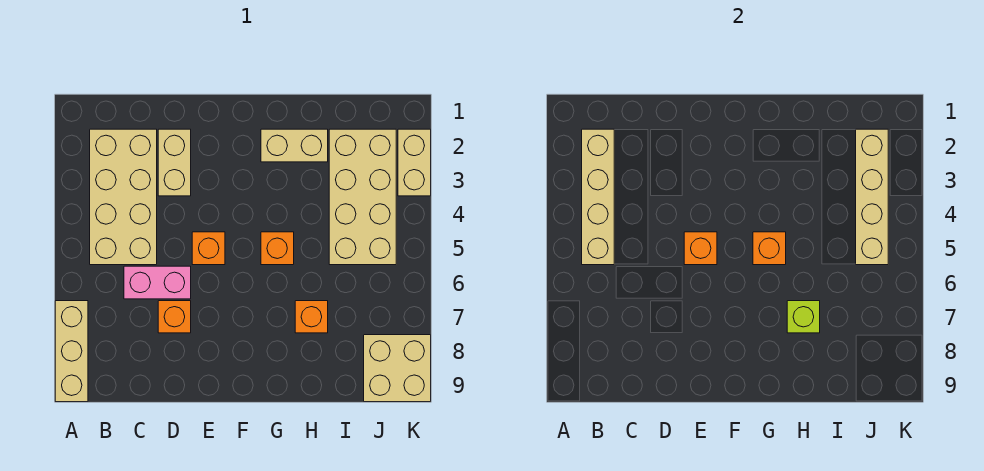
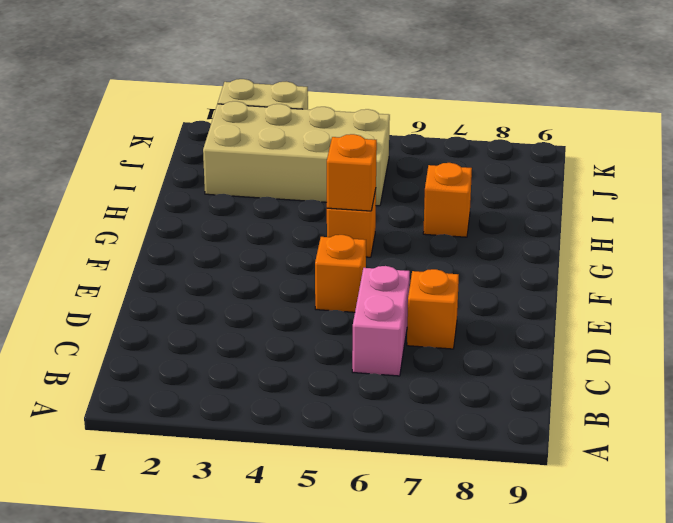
none -> tan brick A7:A9 level 1
none -> tan brick B2:C5 level 1
none -> tan brick D2:D3 level 1

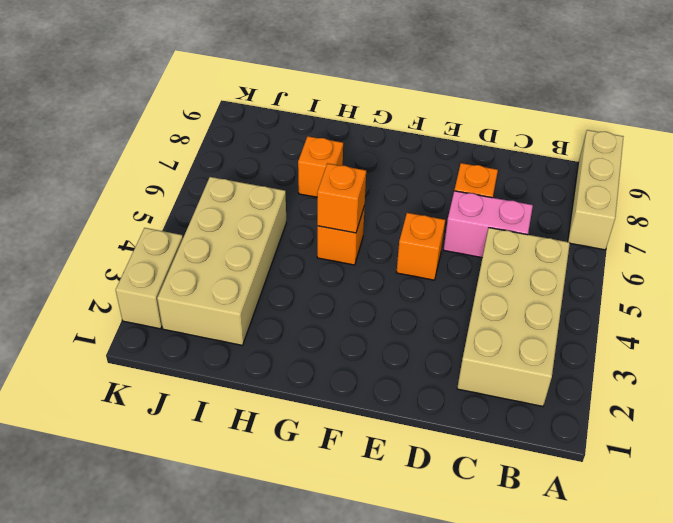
none -> tan brick D2:D3 level 1
none -> tan brick G2:H2 level 1
none -> tan brick J8:K9 level 1

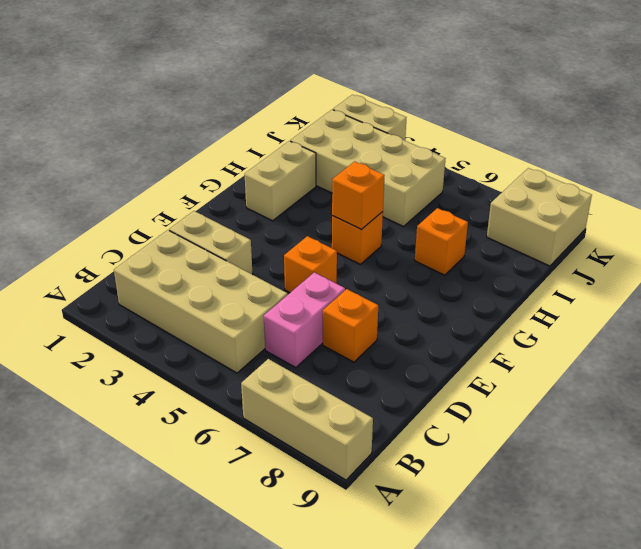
none -> tan brick B2:B5 level 2
none -> orange brick E5 level 2
none -> lime brick H7 level 2

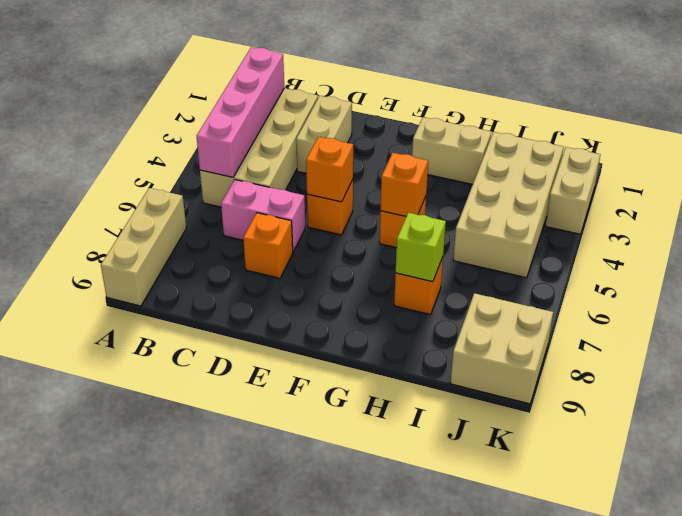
pink brick B2:B5 level 2 -> tan brick B2:B5 level 2
none -> tan brick J2:J5 level 2

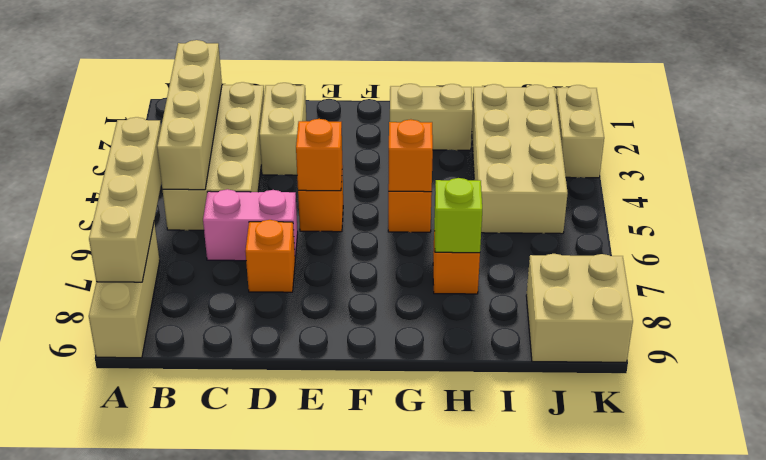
tan brick A5:A8 level 2 -> tan brick J2:J5 level 2

